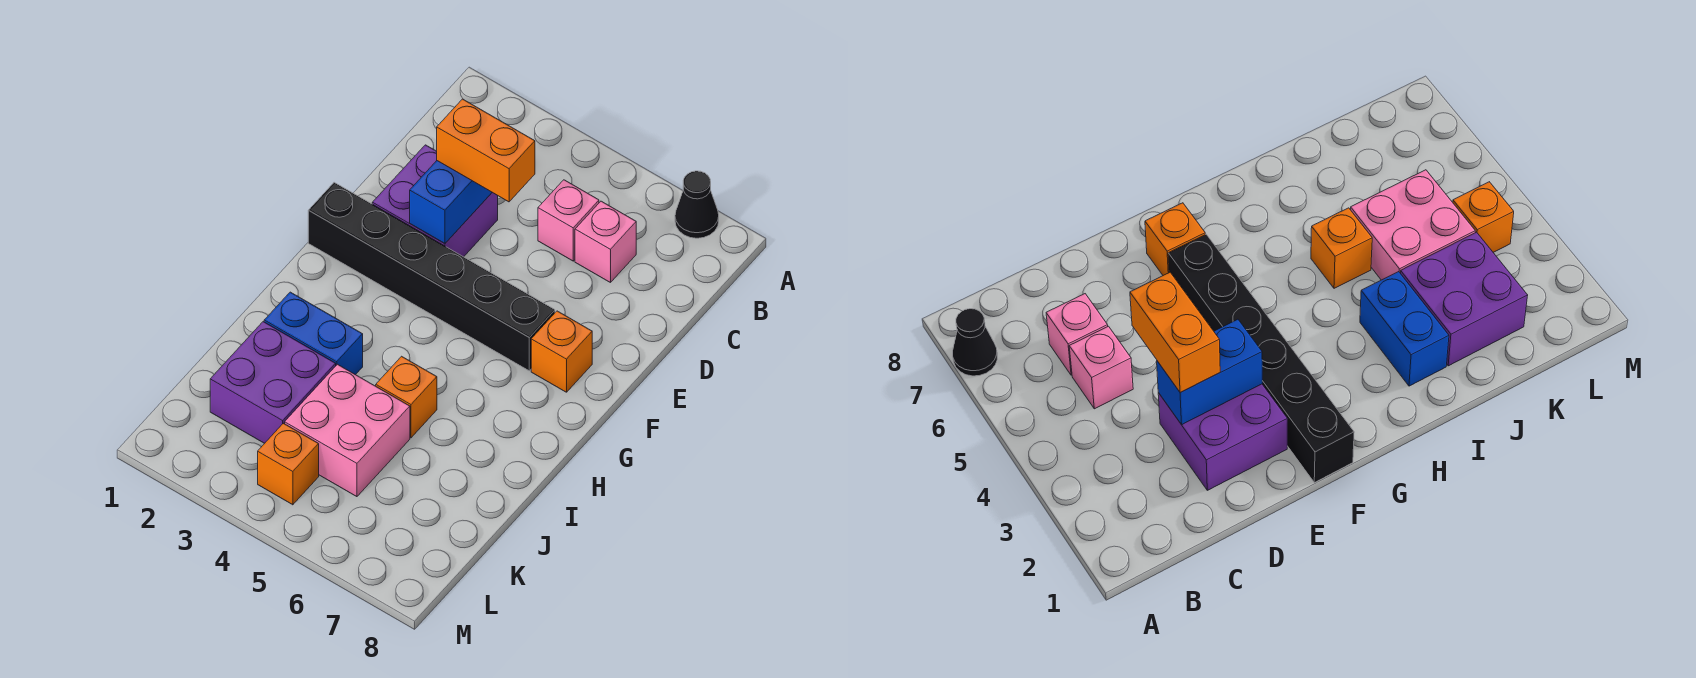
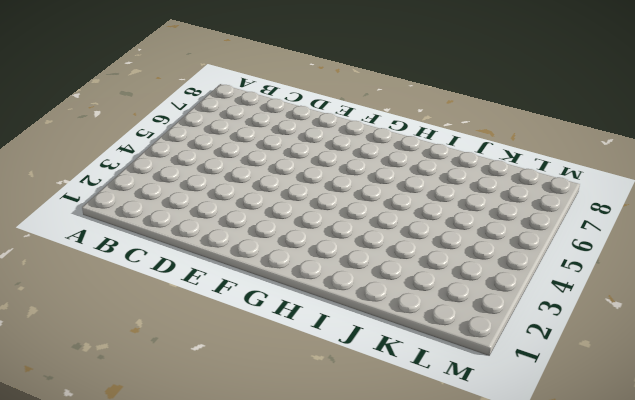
none -> black cone A7 level 1
none -> pink brick C5 level 1
none -> pink brick C6 level 1

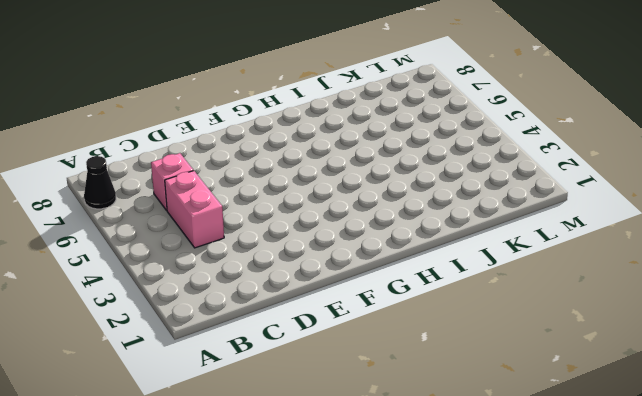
pink brick C4:C5 level 1 -> pink brick C5 level 1
none -> purple brick D2:E3 level 1
none -> black brick F1:F6 level 1
none -> orange brick F7 level 1

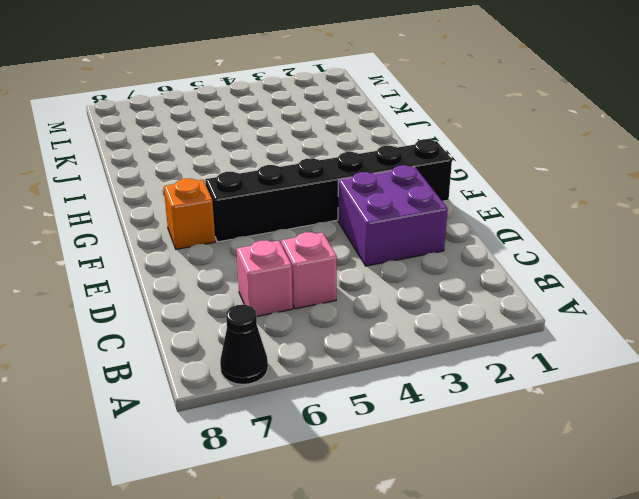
none -> blue brick I2:I3 level 1
none -> orange brick I5 level 1
none -> purple brick J2:K3 level 1

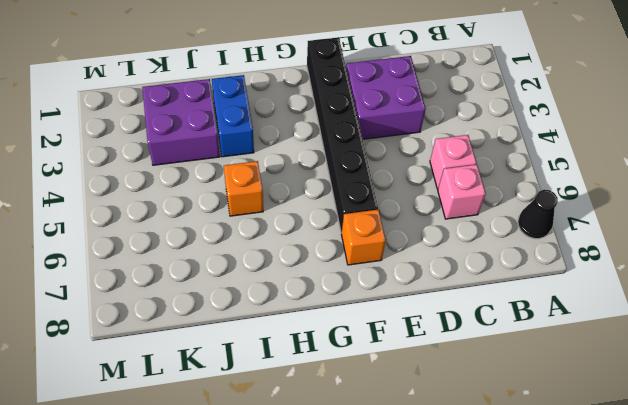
none -> pink brick J4:K5 level 1
none -> orange brick L4 level 1
none -> blue brick D3:E3 level 2

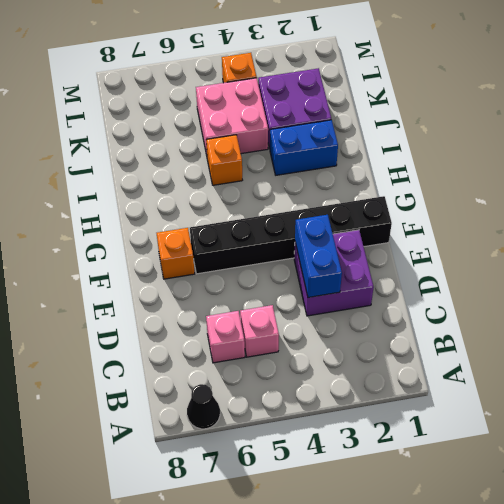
none -> orange brick D3:D4 level 3

